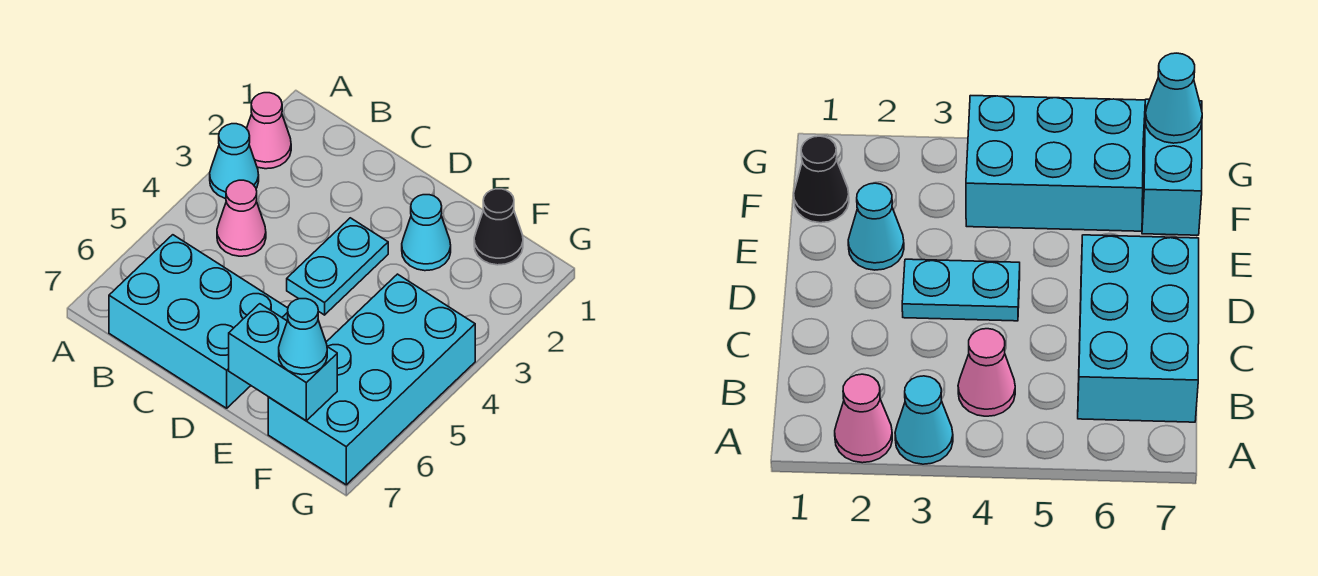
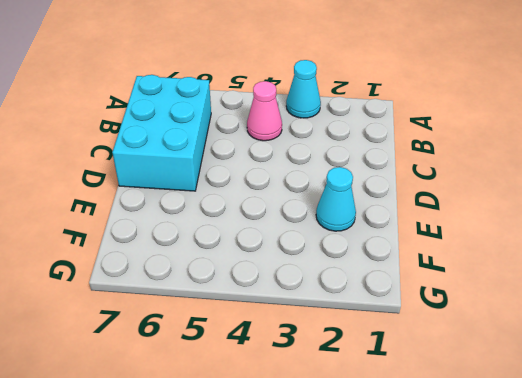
none -> pink cone A2 level 1
none -> cyan plate D3:D4 level 1

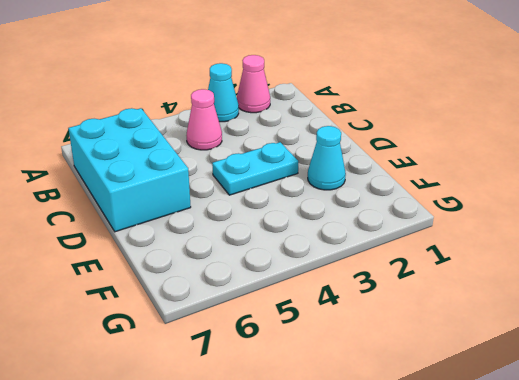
none -> black cone F1 level 1
none -> cyan brick F4:G7 level 1

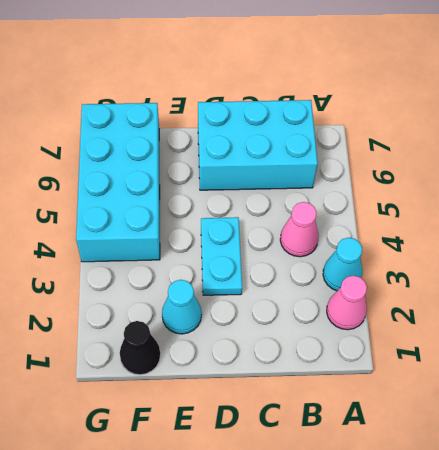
none -> cyan brick E7:F7 level 2
none -> cyan cone F7 level 3

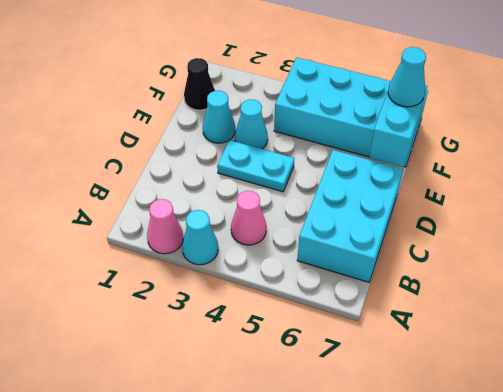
cyan cone E3 level 1 -> none

